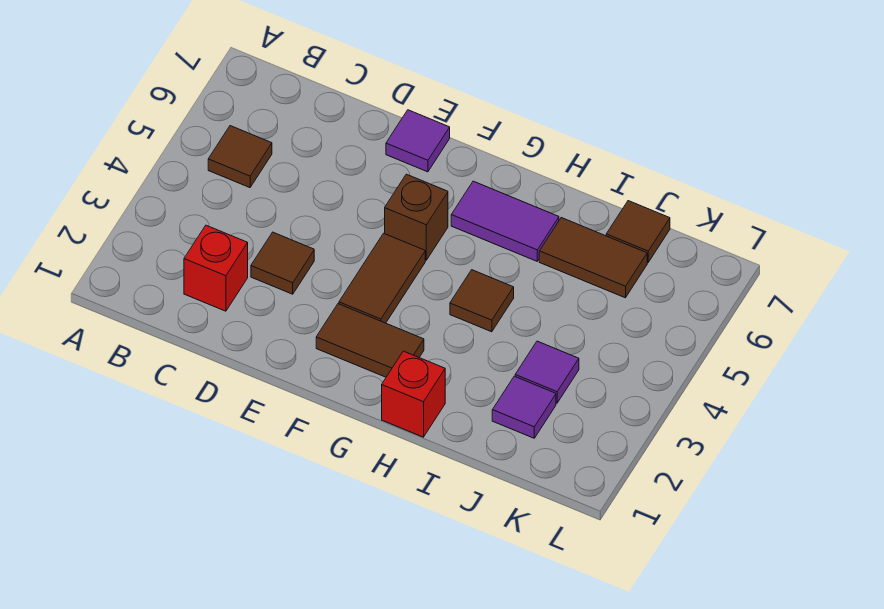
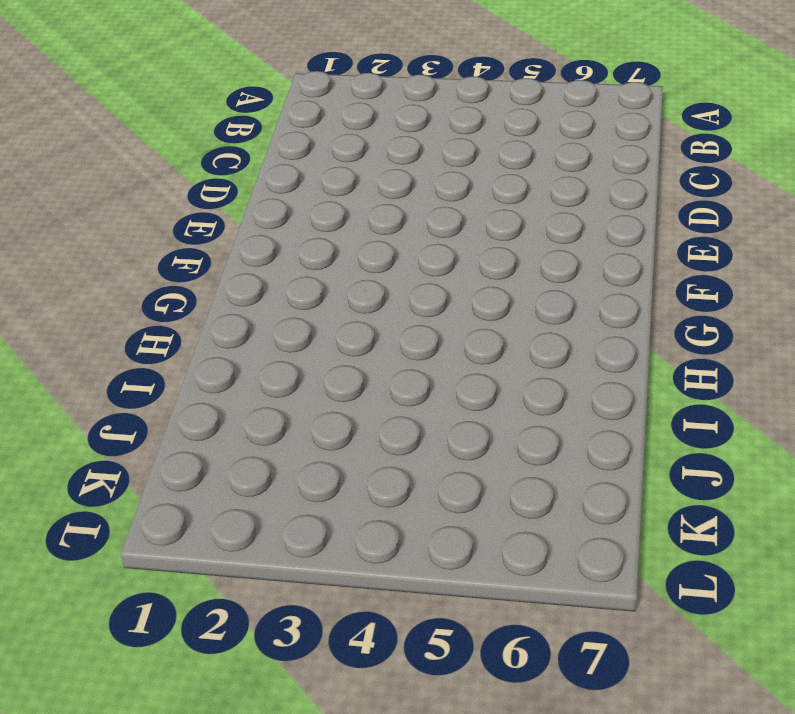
none -> brown tile B5 level 1
none -> red brick C2 level 1
none -> brown tile D3 level 1

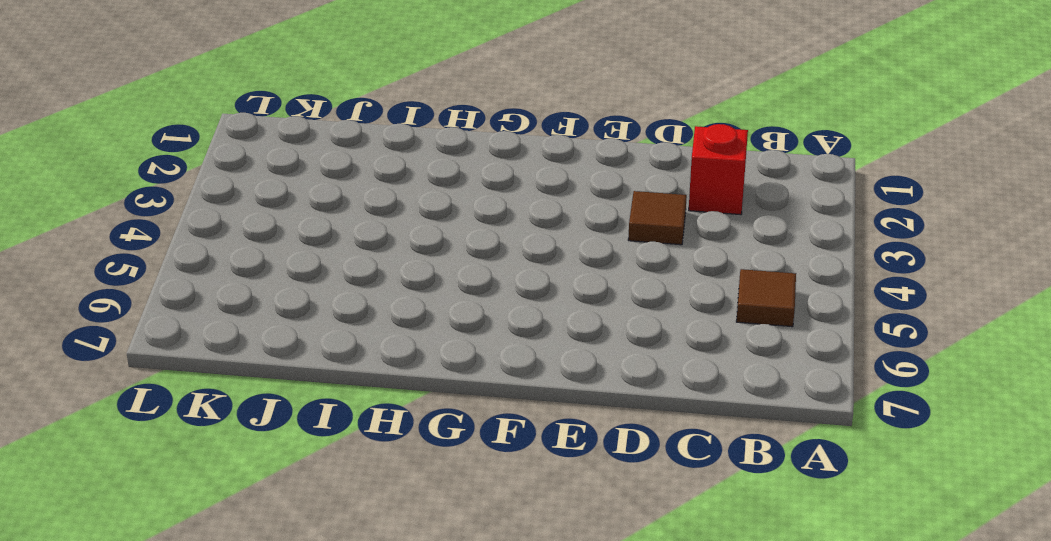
none -> purple tile E7 level 1
none -> brown tile F2:G2 level 1
none -> brown tile F3:F4 level 1

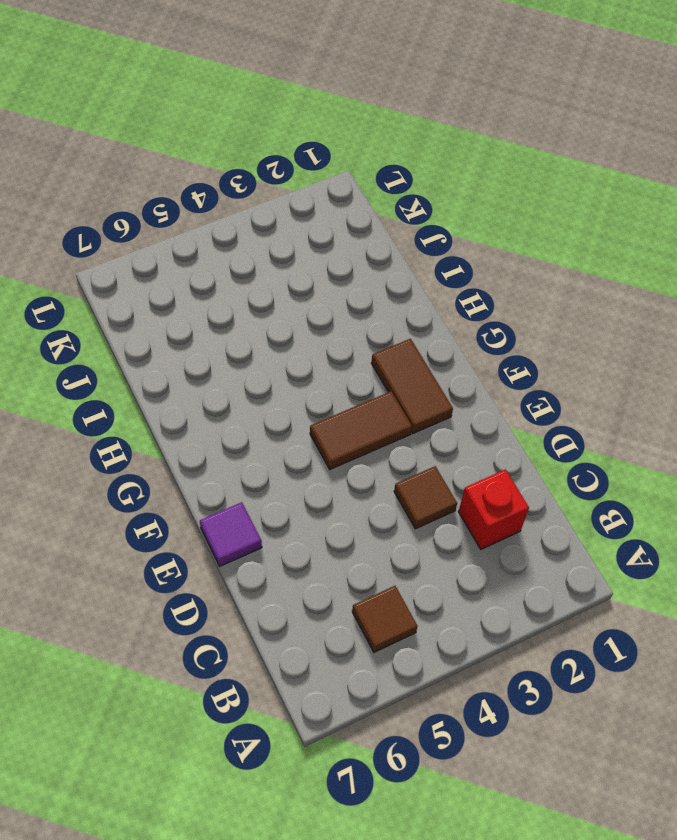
none -> brown brick F5 level 1
none -> purple tile G6:H6 level 1
none -> red brick H1 level 1

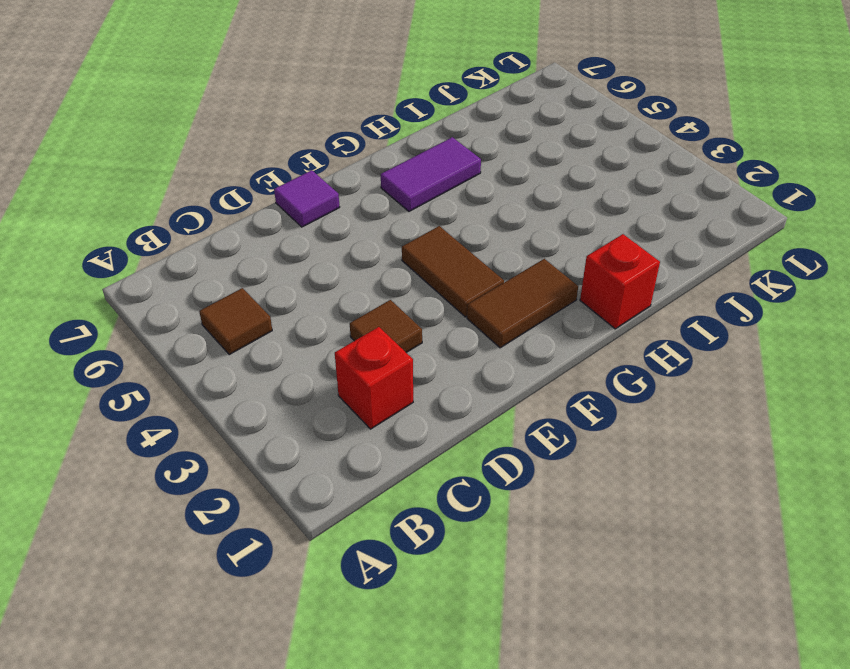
none -> brown brick F5 level 1
none -> brown tile H4 level 1
none -> brown tile I6:J6 level 1

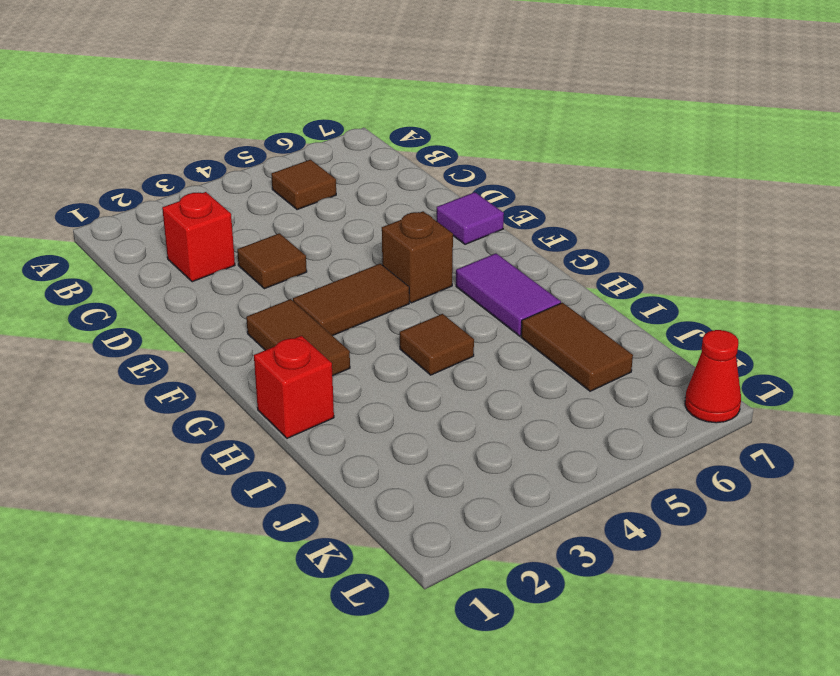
red cone L7 level 1 -> none
none -> purple tile J2 level 1
none -> purple tile J3 level 1
none -> brown tile J7 level 1

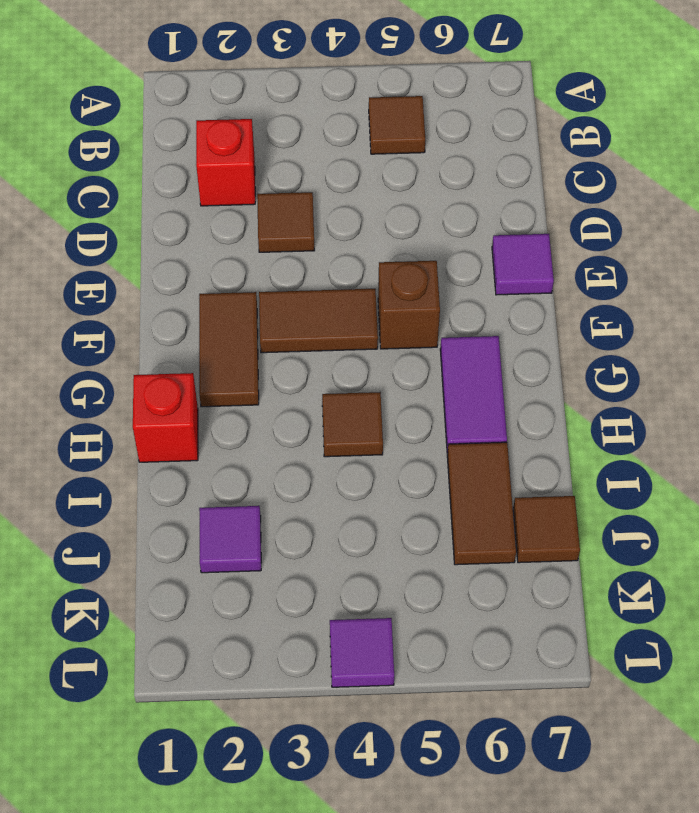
purple tile L4 level 1 -> purple tile J3 level 1

